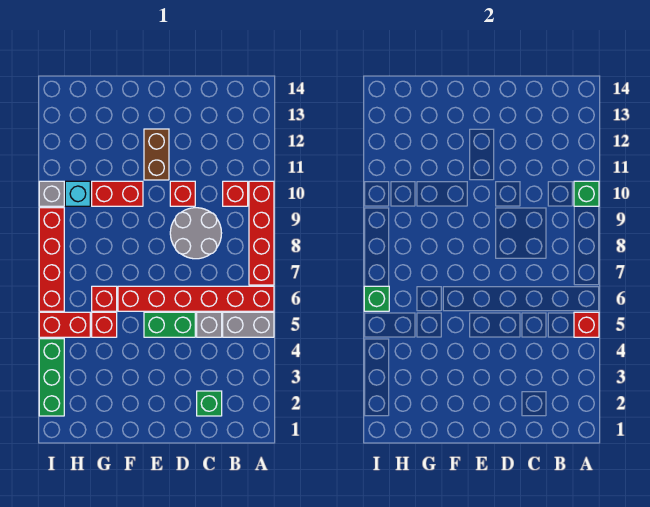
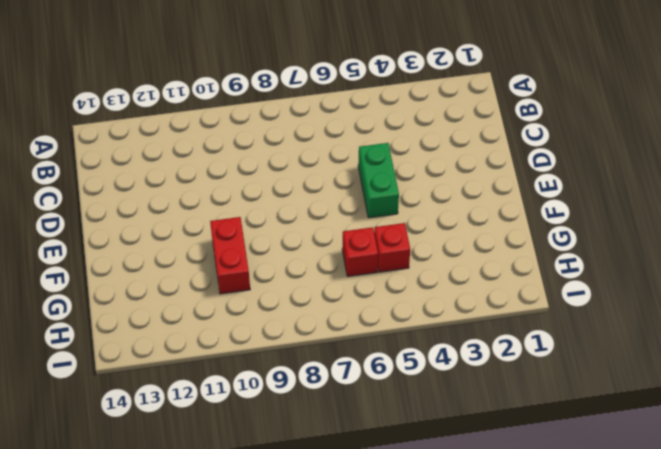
none -> grey brick A5:B5 level 1
none -> red brick A6:F6 level 1
none -> red brick A7:A10 level 1

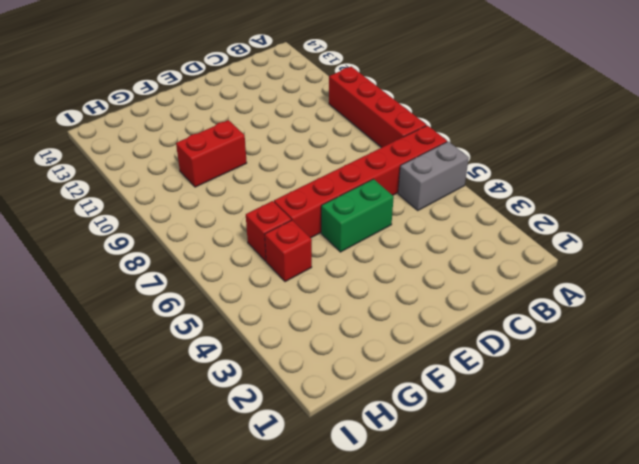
none -> red brick B10 level 1
none -> green brick C2 level 1
none -> grey brick C5 level 1

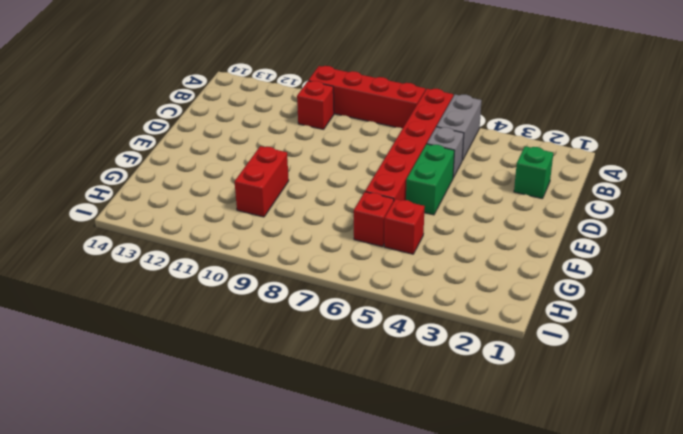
none -> grey round brick C8:D9 level 1
none -> red brick D10 level 1
none -> brown brick E11:E12 level 1

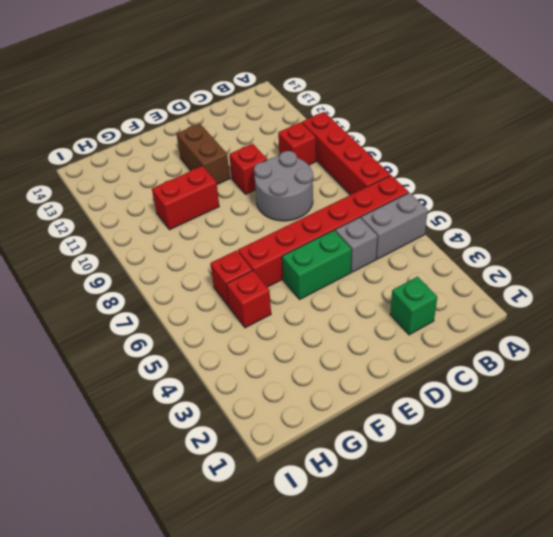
none -> red brick H5:I5 level 1
none -> cyan brick H10 level 1
none -> green brick I2:I4 level 1

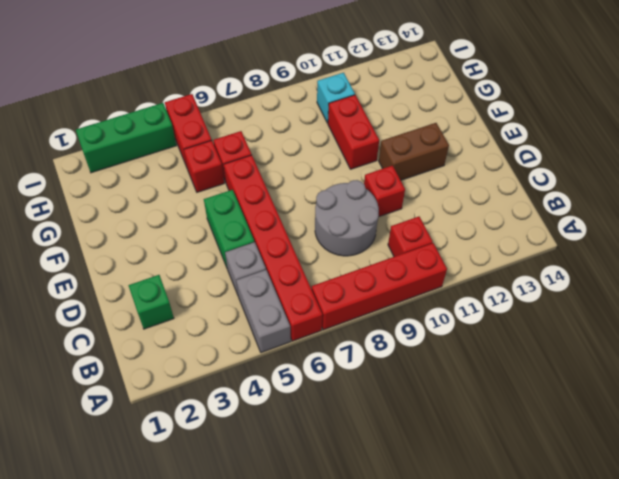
none -> red brick I6:I9 level 1
none -> grey brick I10 level 1
none -> red brick A5 level 2

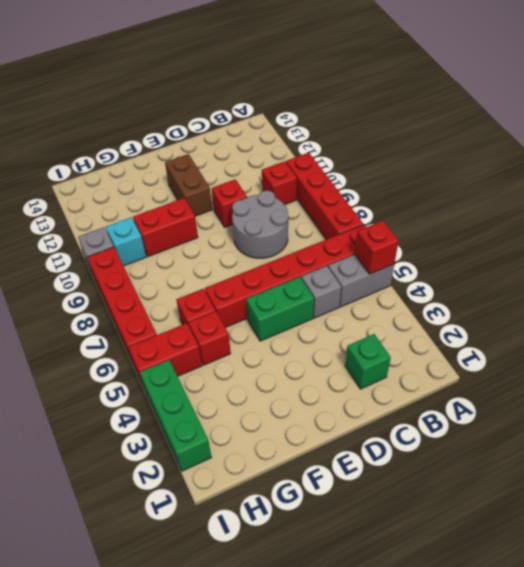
none -> green brick A10 level 2
none -> green brick I6 level 2

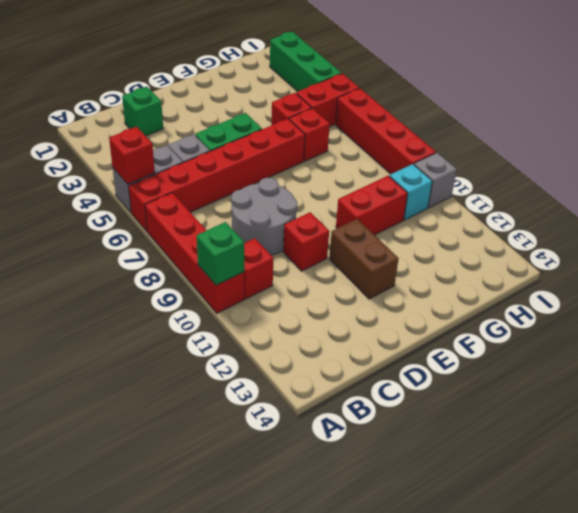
none -> green brick I6 level 2

